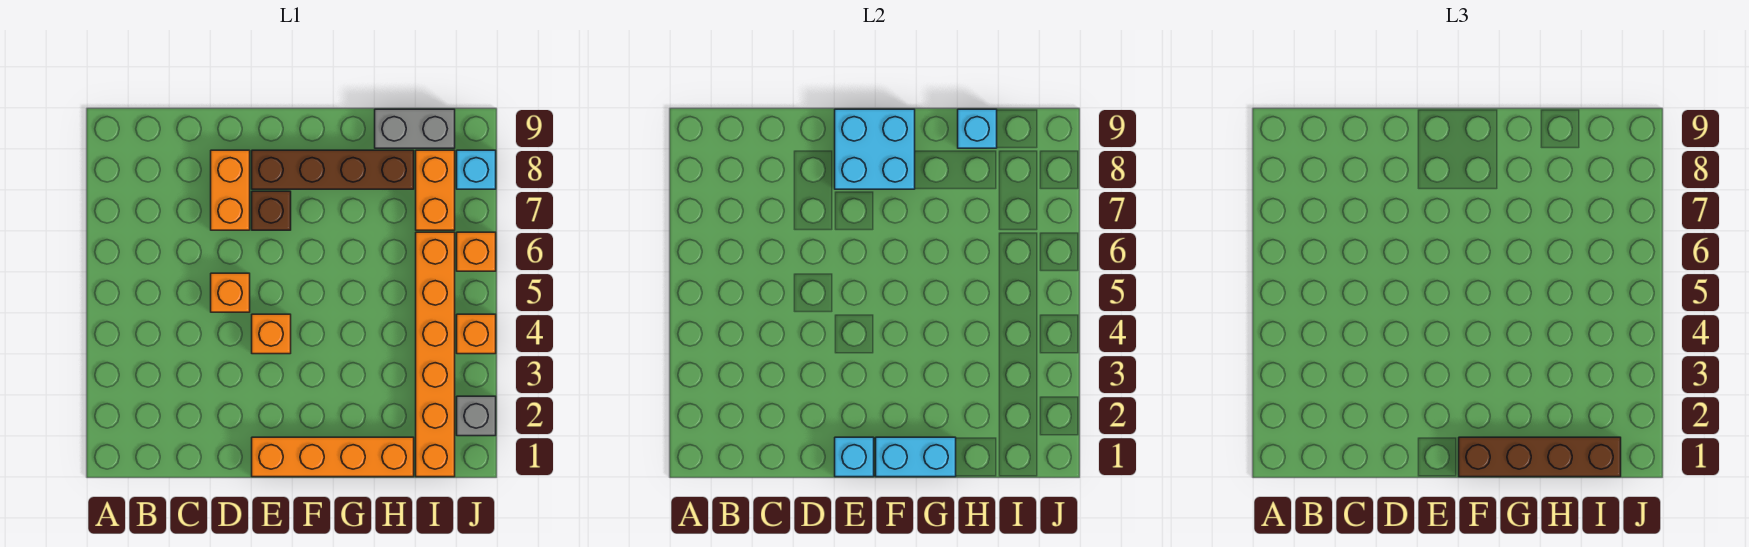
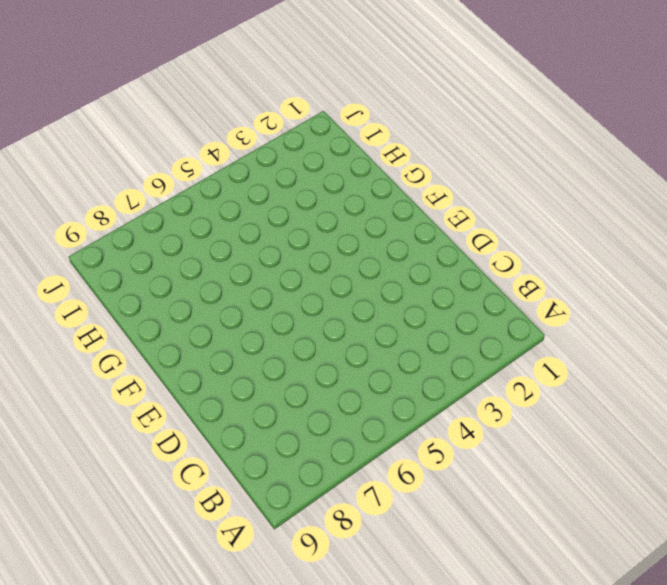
none -> orange brick D5 level 1
none -> orange brick D7:D8 level 1
none -> orange brick E1:H1 level 1

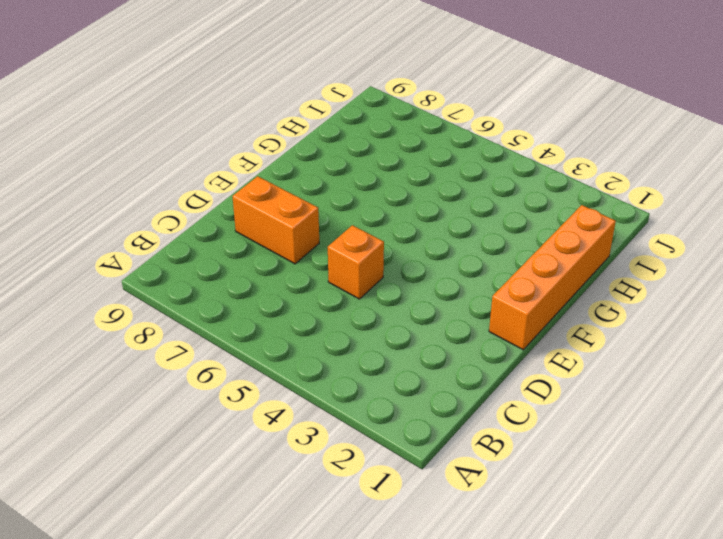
none -> orange brick E4 level 1
none -> brown brick E7 level 1
none -> brown brick E8:H8 level 1

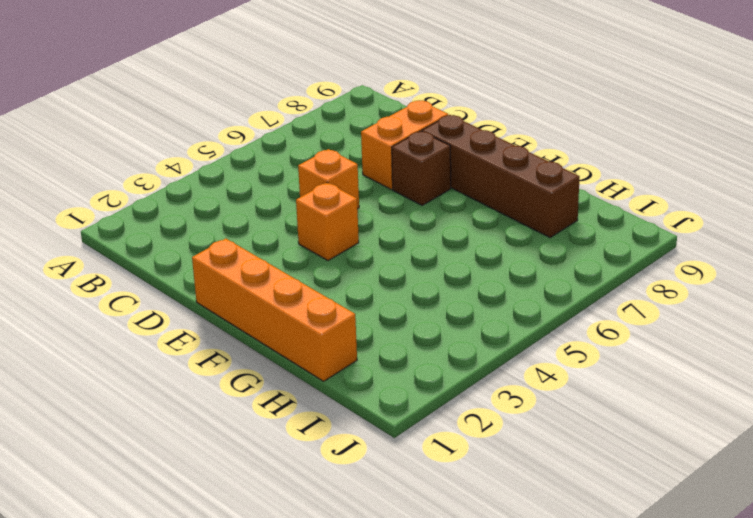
none -> grey brick H9:I9 level 1
none -> orange brick I1:I6 level 1
none -> orange brick I7:I8 level 1

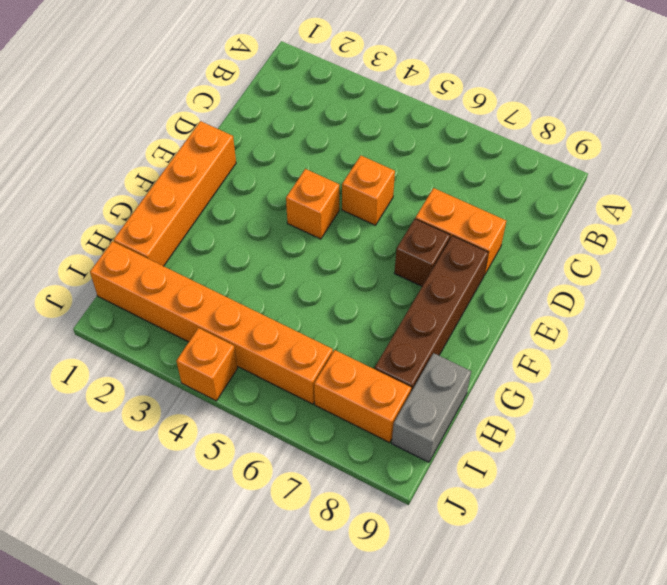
none -> grey brick J2 level 1
none -> orange brick J6 level 1
none -> cyan brick J8 level 1

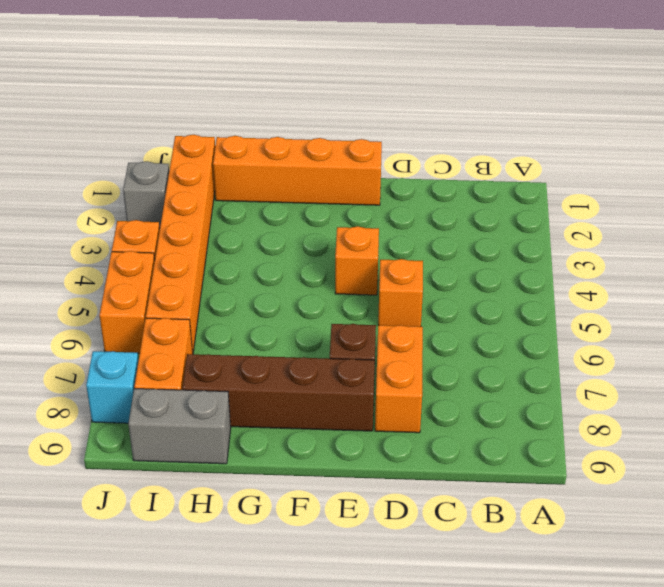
orange brick J5:J6 level 1 -> orange brick J6 level 1
none -> cyan brick E1 level 2
none -> cyan brick E8:F9 level 2
none -> cyan brick F1:G1 level 2

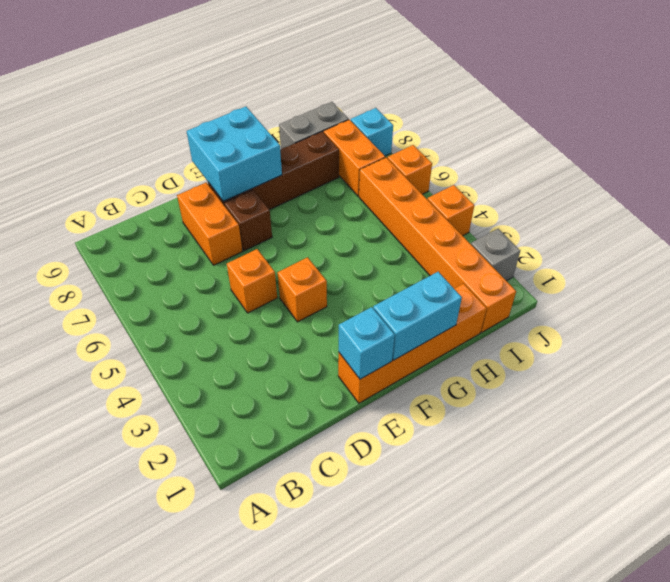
none -> cyan brick H9 level 2
none -> brown brick F1:I1 level 3

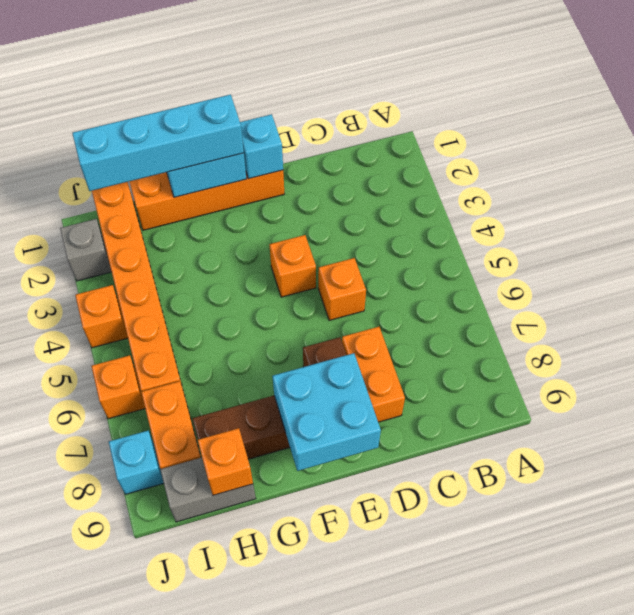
cyan brick F1:I1 level 3 -> brown brick F1:I1 level 3
orange brick H9 level 2 -> cyan brick H9 level 2

